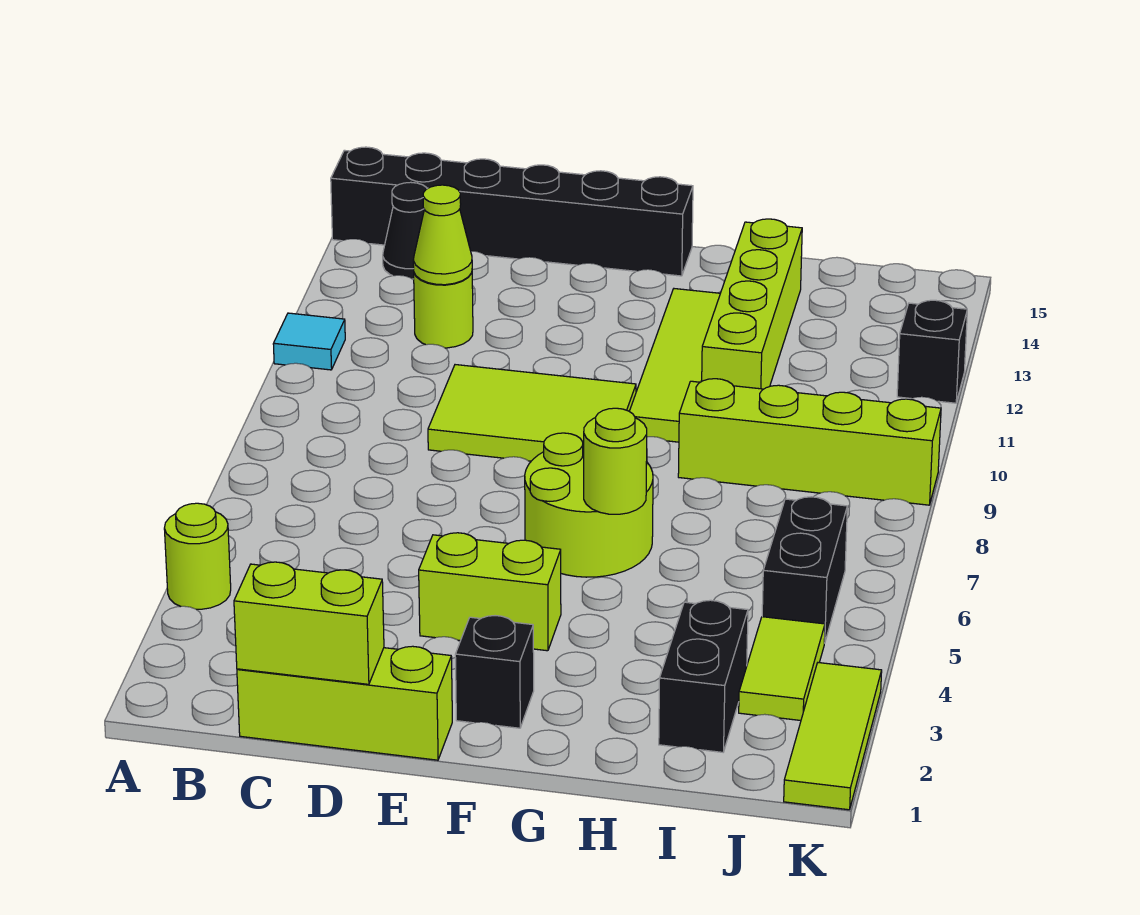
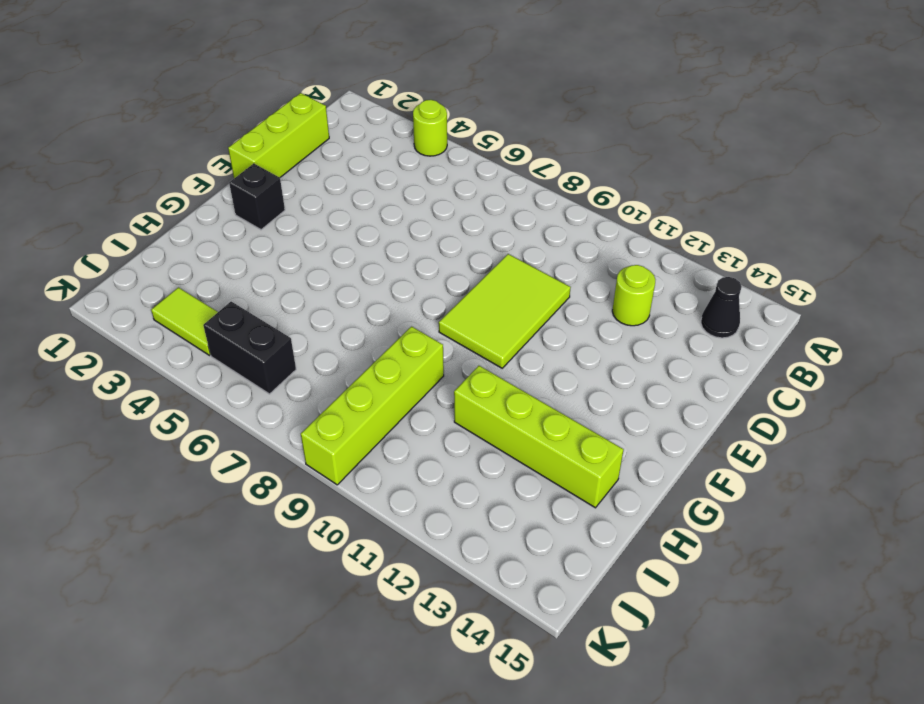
none -> cyan tile A11 level 1
none -> black brick A15:F15 level 1
none -> lime brick E4:F4 level 1

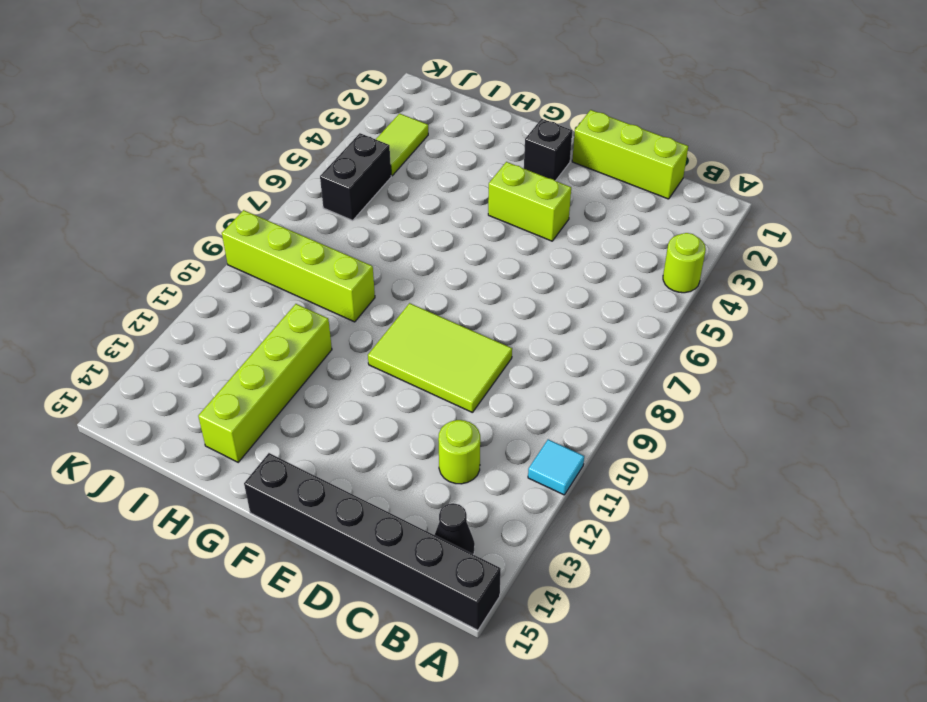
none -> lime round brick F6:G7 level 1
none -> lime tile G10:G13 level 1
none -> black brick I2:I3 level 1

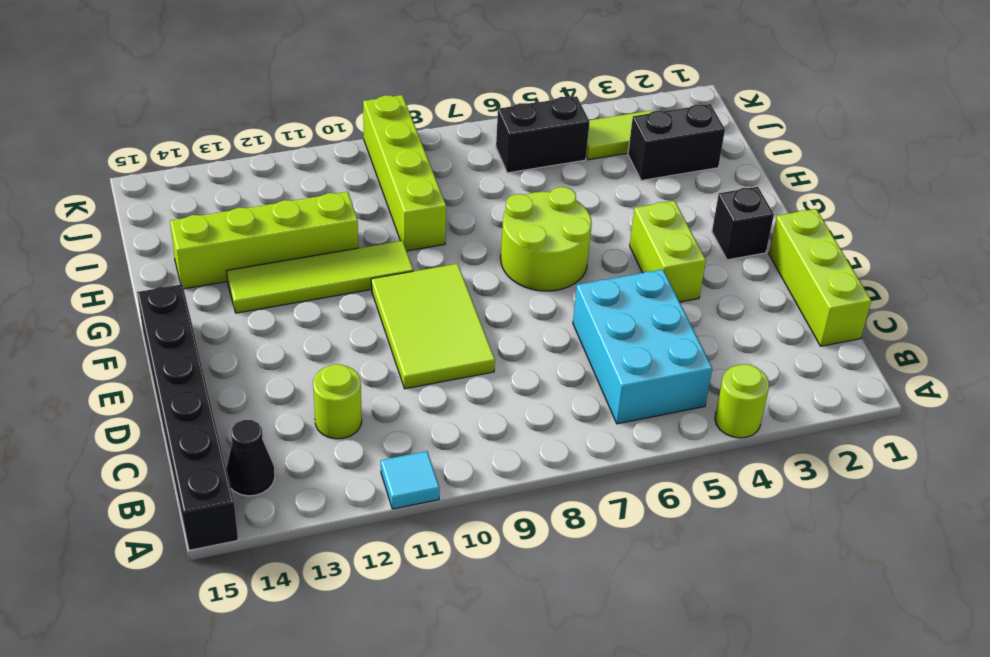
cyan brick B5:D6 level 1 -> none
none -> lime tile K1:K3 level 1
none -> black brick K12 level 1
none -> lime brick C1:D1 level 2

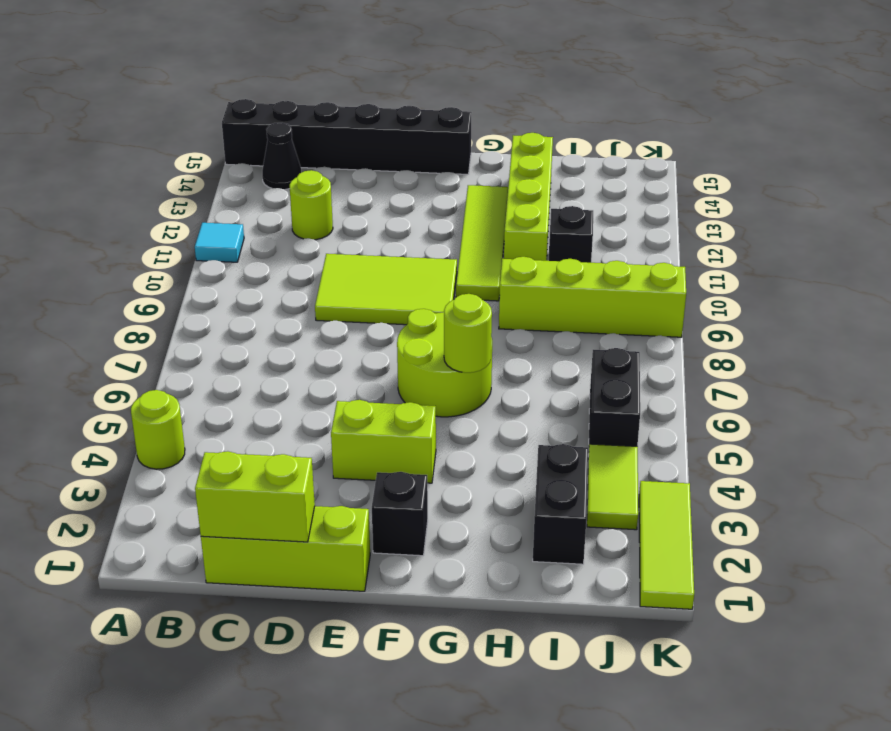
black brick I11 level 1 -> black brick K12 level 1
none -> lime cone C12 level 2

